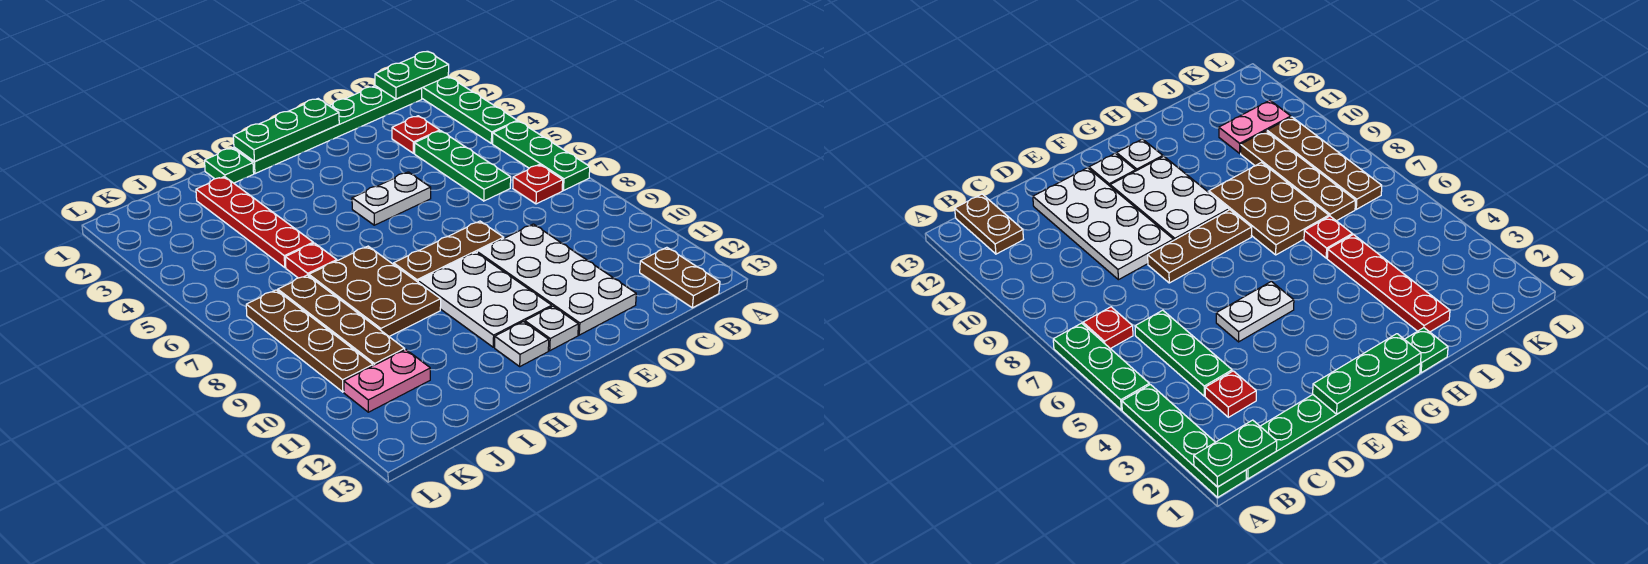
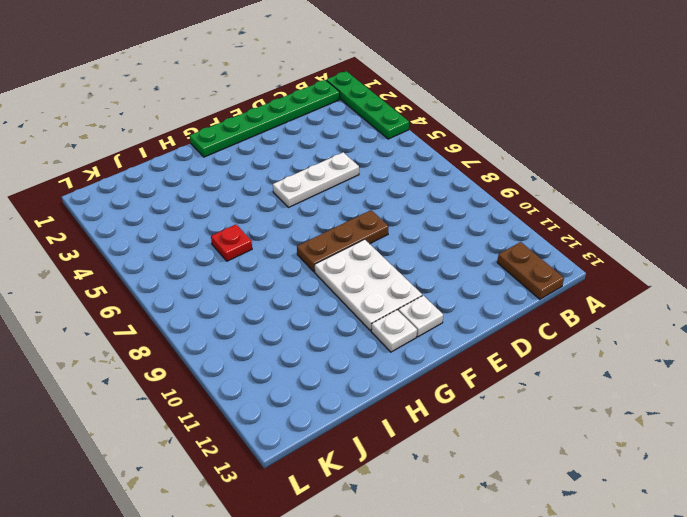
white plate D5:F5 level 1 -> white plate E5:F5 level 1
none -> green plate A5:A7 level 1
none -> red plate B7 level 1
none -> red plate C3 level 1

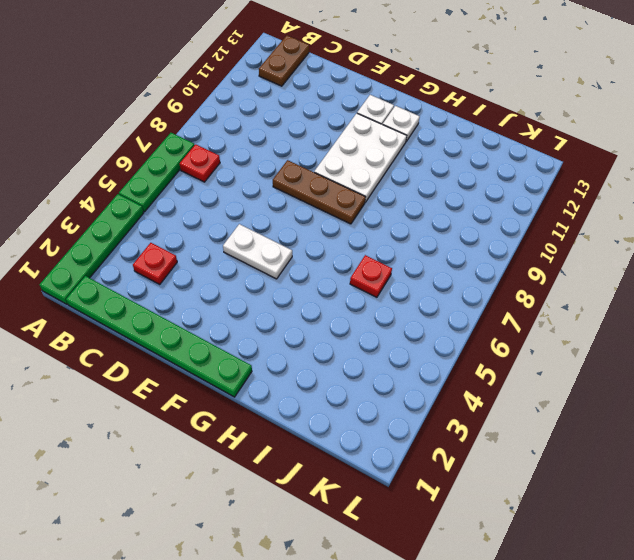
none -> green plate C4:C6 level 1
none -> white plate D9:E12 level 1
none -> green plate H1 level 1

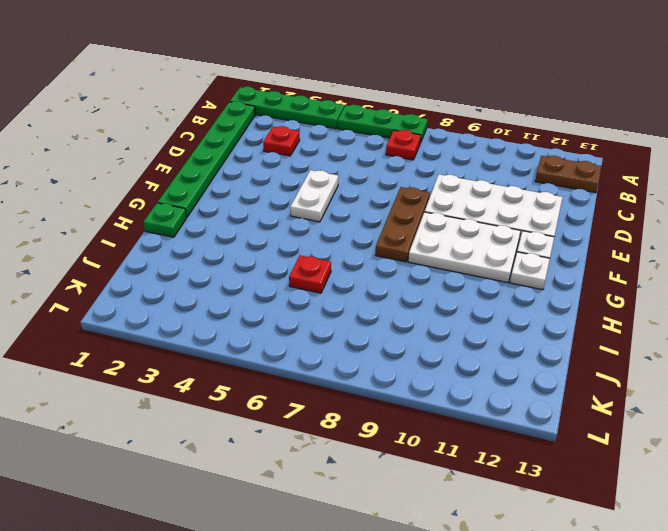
none -> green plate C4:C6 level 1
none -> brown plate H7:I9 level 1
none -> red plate I2:I5 level 1

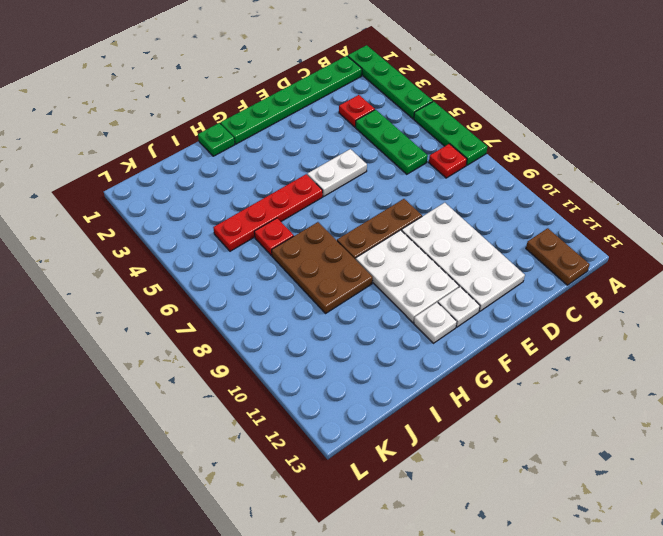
red plate G5:J5 level 1 -> red plate I2:I5 level 1
none -> brown plate J7:J10 level 1
none -> pink plate J11:K11 level 1
none -> brown plate K7:K10 level 1

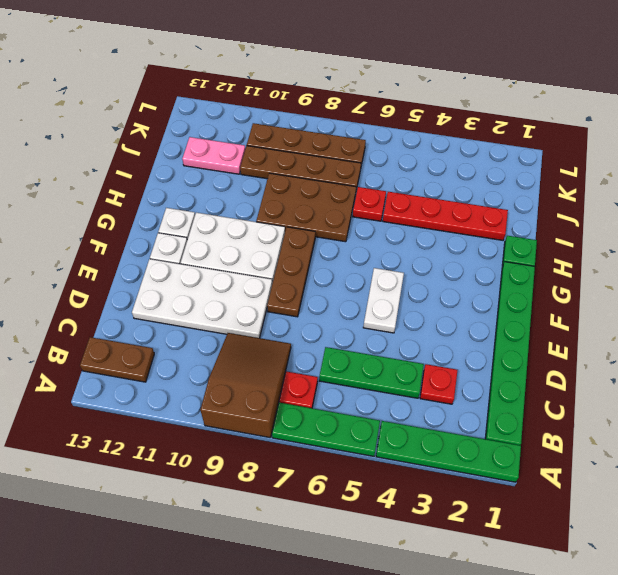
brown slope A8:C9 level 1 top A -> none
pink plate J11:J12 level 1 -> pink plate J11:K11 level 1
none -> green plate A1:B1 level 2
none -> green plate E1:G1 level 2

